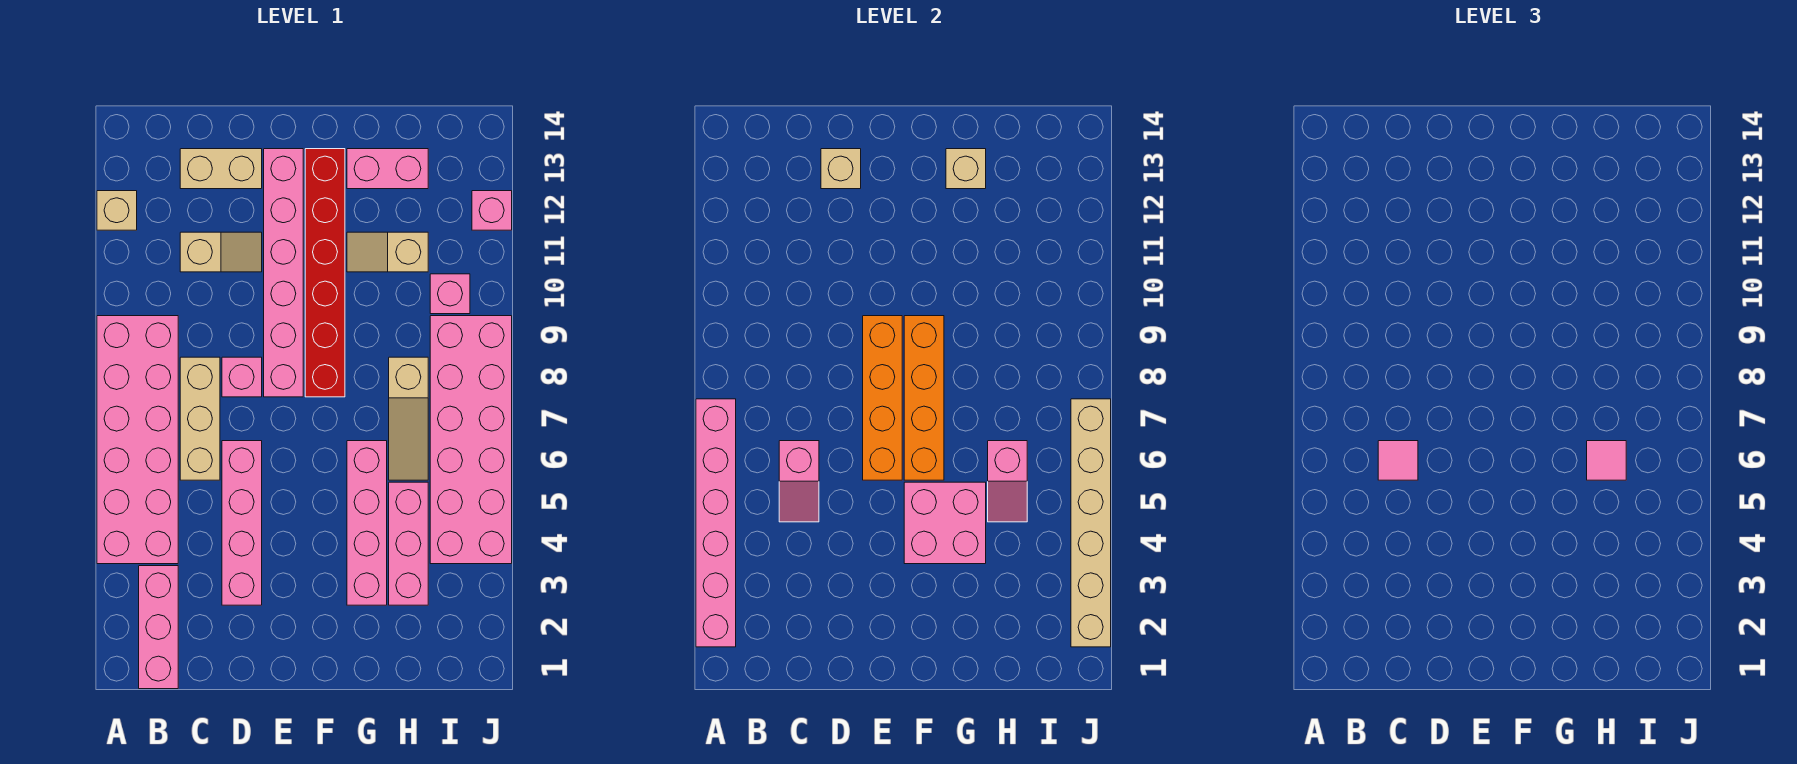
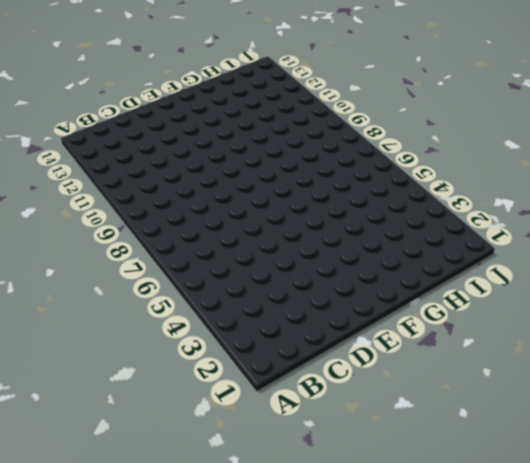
none -> pink brick A4:B9 level 1
none -> tan brick A12 level 1
none -> pink brick B1:B3 level 1

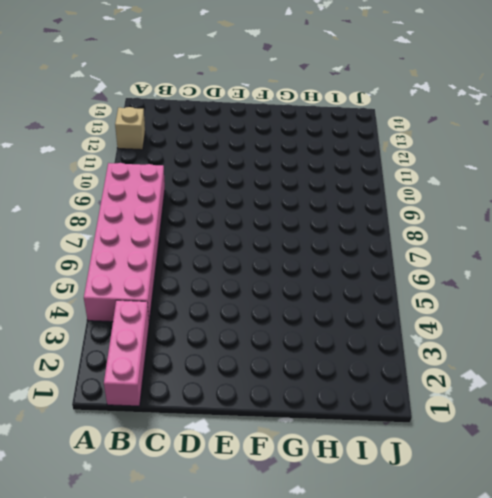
none -> tan brick C6:C8 level 1
none -> tan slope C11:D11 level 1 top C
none -> tan brick C13:D13 level 1

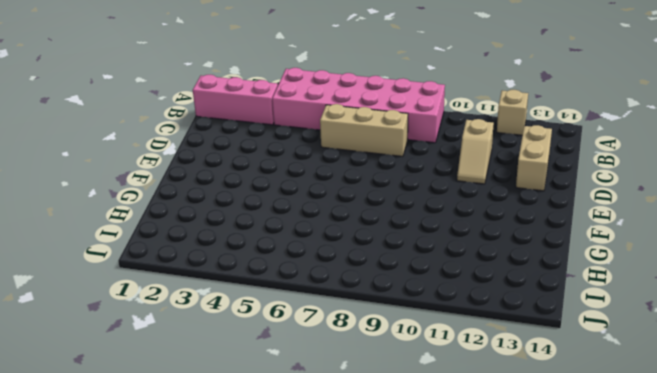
none -> pink brick D3:D6 level 1
none -> pink brick D8 level 1
none -> pink brick E8:E13 level 1

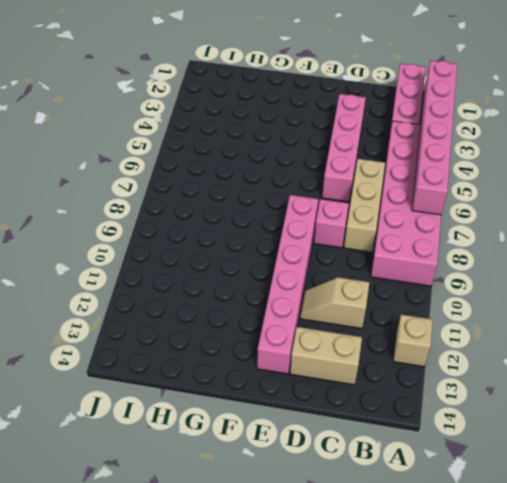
none -> red brick F8:F13 level 1
none -> pink brick G3:G6 level 1
none -> tan slope G11:H11 level 1 top H

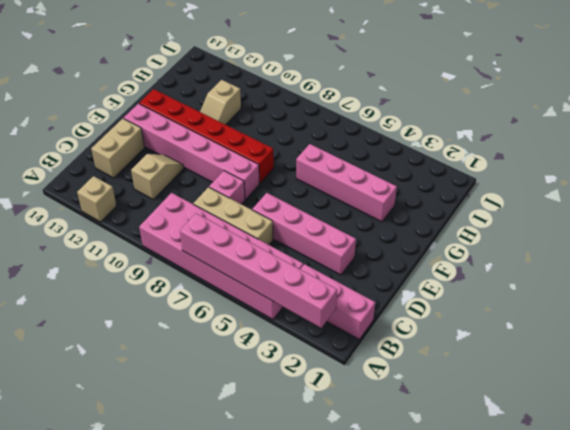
none -> pink brick G13:H13 level 1
none -> pink brick H3:H5 level 1
none -> tan slope H6:H8 level 1 top 8

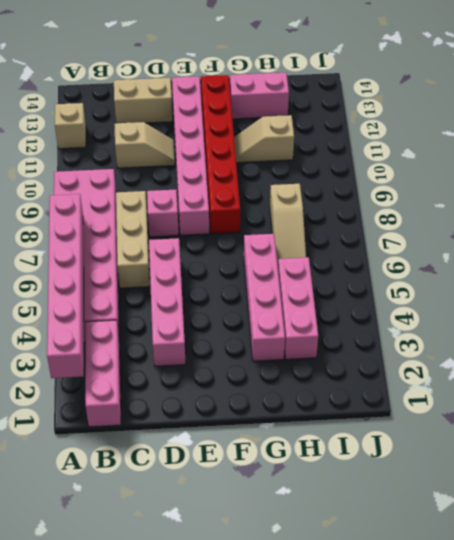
none -> pink brick I4:J9 level 1
none -> pink brick I10 level 1
none -> pink brick J12 level 1

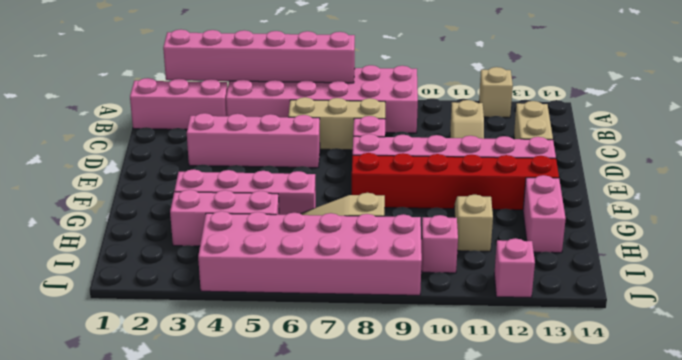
none -> pink slope C5:C6 level 2 top 6
none -> tan brick D13 level 2
none -> orange brick E6:E9 level 2

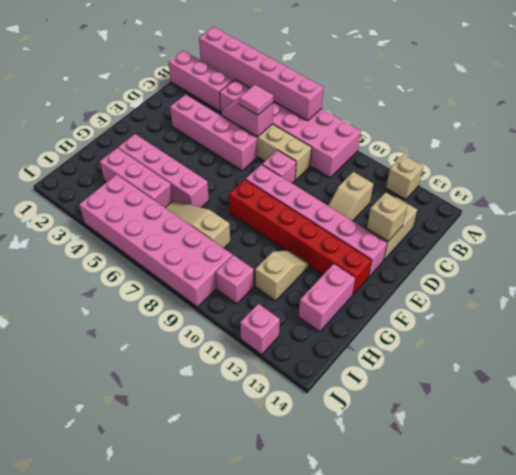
none -> orange brick E6:E9 level 2
none -> pink brick F4:G5 level 2
none -> orange brick F6:F9 level 2

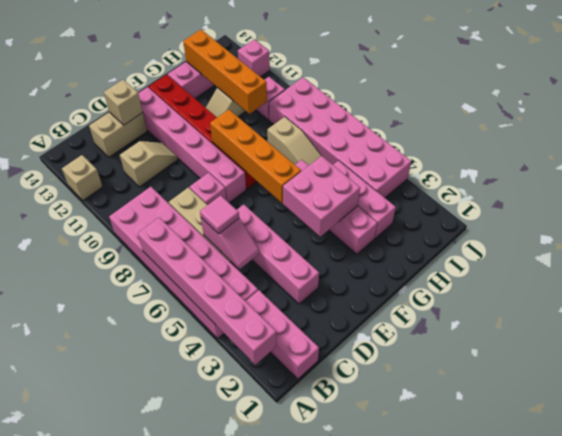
orange brick H10:H13 level 2 -> orange brick E6:E9 level 2
none -> tan brick G13 level 2
none -> pink slope H5:H6 level 2 top 6
none -> tan brick J2:J7 level 2

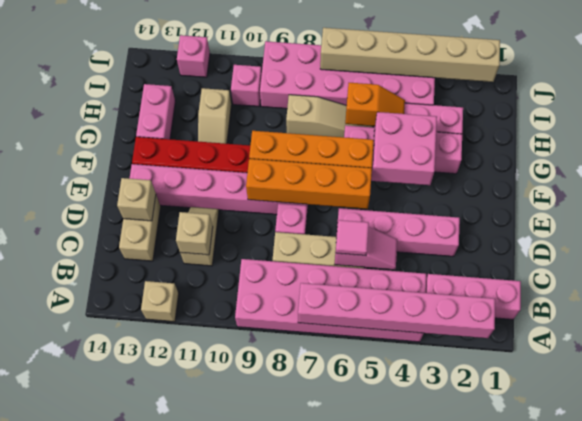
tan brick C11 level 2 -> tan brick G13 level 2
orange slope H5:H6 level 2 top 6 -> pink slope H5:H6 level 2 top 6
none -> pink tile H6 level 3

